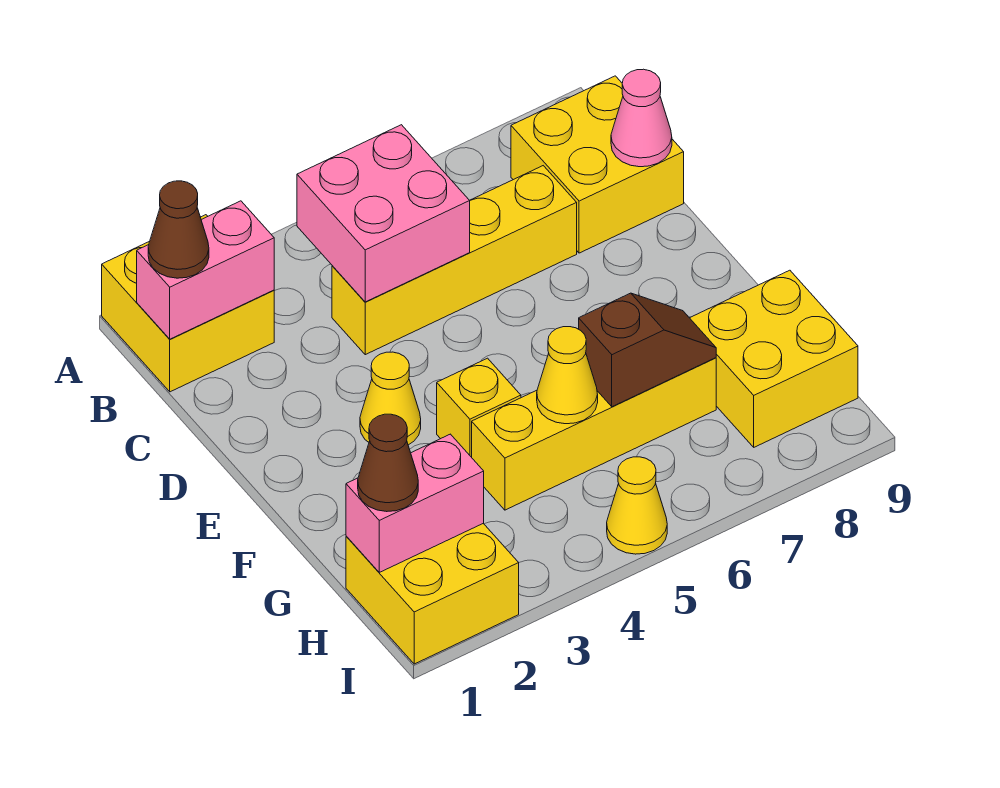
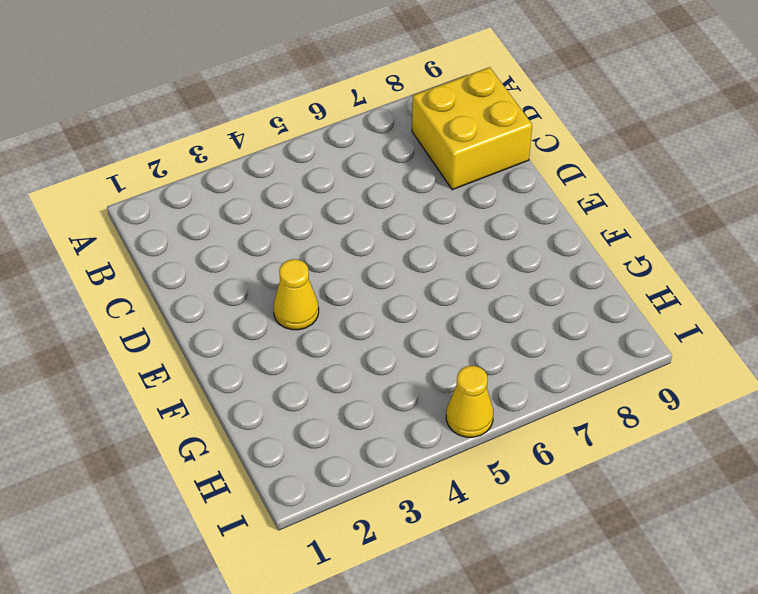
none -> yellow brick A1:B2 level 1
none -> yellow brick C4:C7 level 1
none -> yellow brick F4 level 1

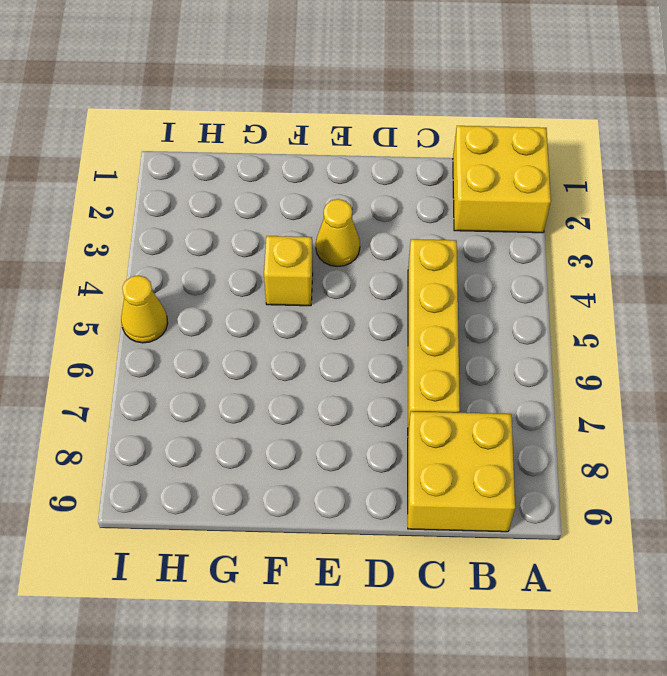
none -> yellow brick G4:G7 level 1
none -> yellow brick G8:H9 level 1
none -> yellow brick H1:I2 level 1

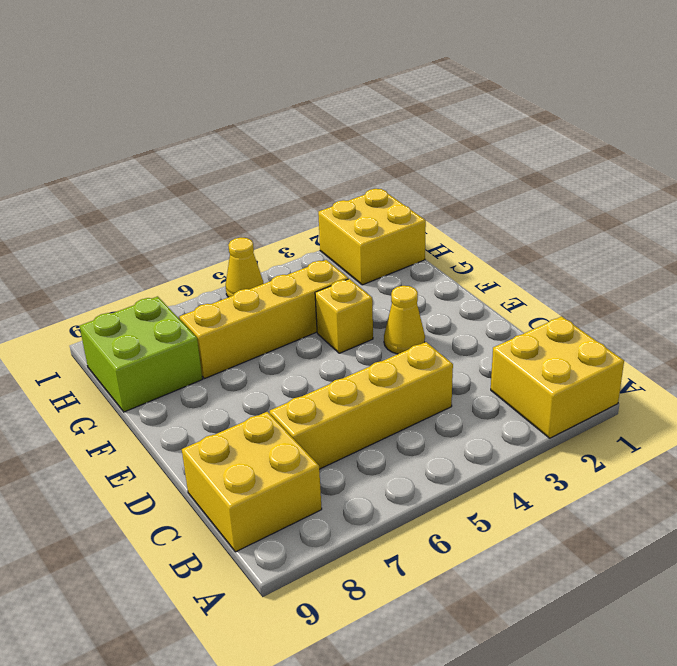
lime brick G8:H9 level 1 -> yellow brick G8:H9 level 1
none -> pink brick B1:B2 level 2
none -> pink brick B4:C5 level 2
none -> pink cone C9 level 2

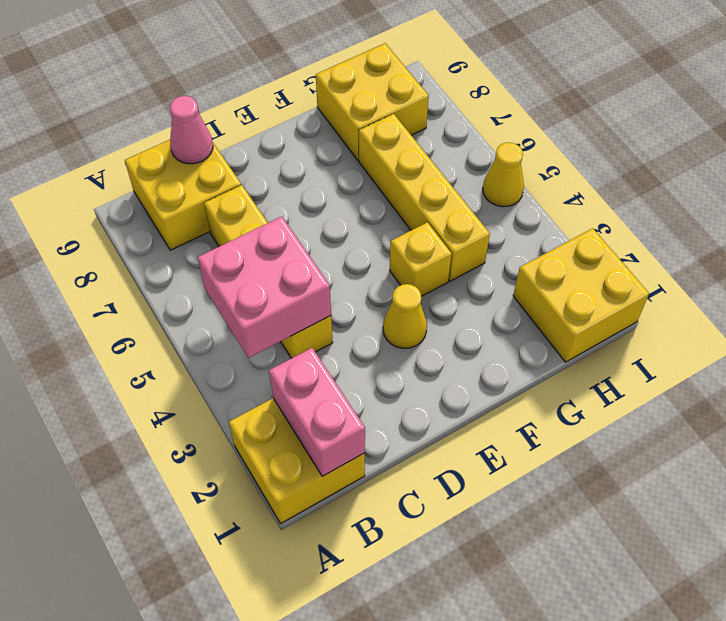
none -> yellow cone G5 level 2
none -> brown slope G6:G7 level 2 top 6
none -> pink brick H1:H2 level 2

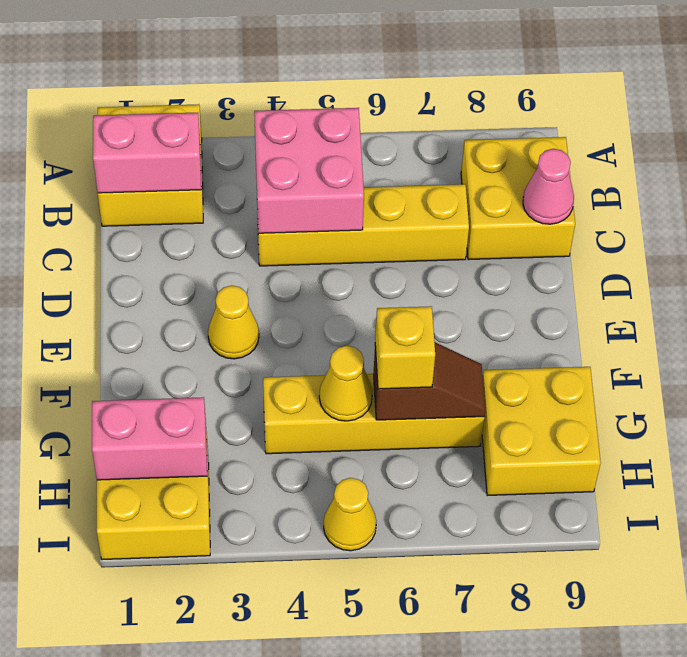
yellow brick G6 level 3 -> yellow brick F4 level 1
none -> brown cone B1 level 3
none -> brown cone H1 level 3

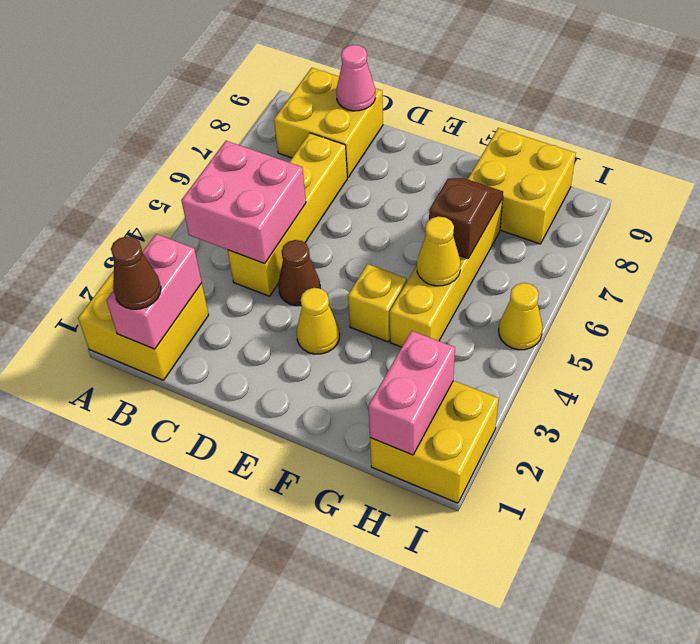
brown cone D4 level 1 -> brown cone H1 level 3

